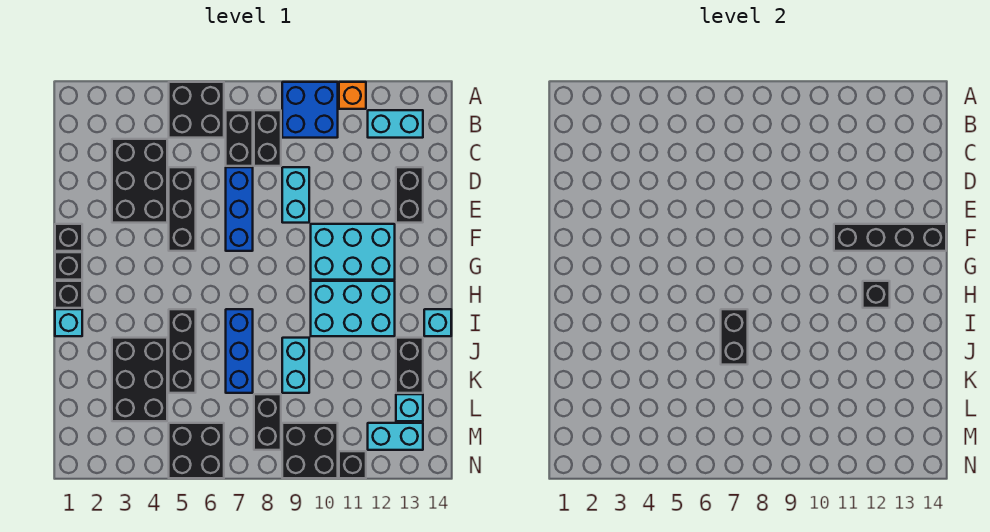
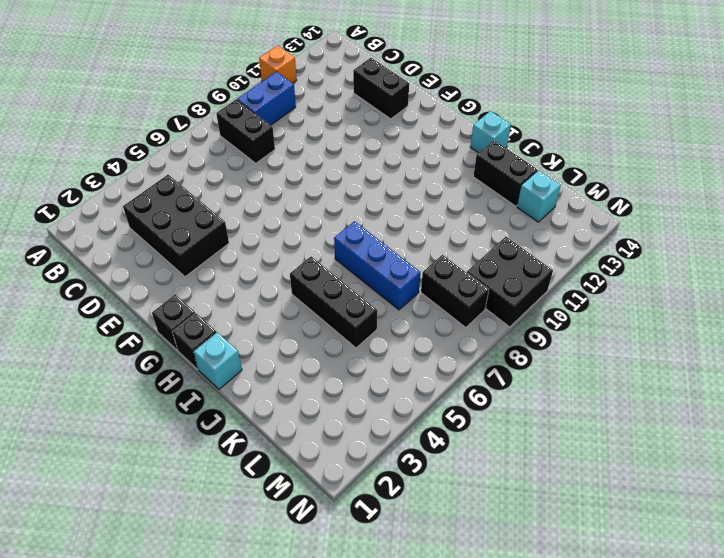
blue brick B9:B10 level 1 -> blue brick A9:B10 level 1
none -> black brick A5:B6 level 1
none -> black brick B7:C7 level 1
none -> cyan brick B12:B13 level 1
none -> black brick D5:F5 level 1

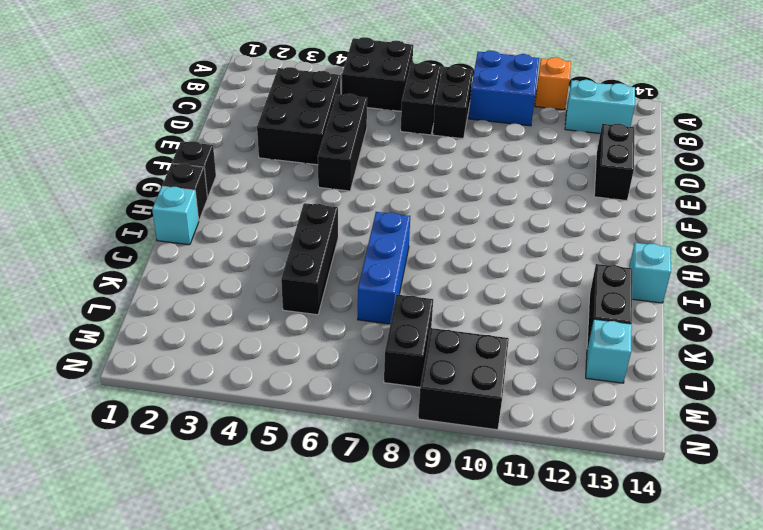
none -> blue brick D7:F7 level 1
none -> cyan brick D9:E9 level 1
none -> black brick F1 level 1
none -> cyan brick F10:G12 level 1

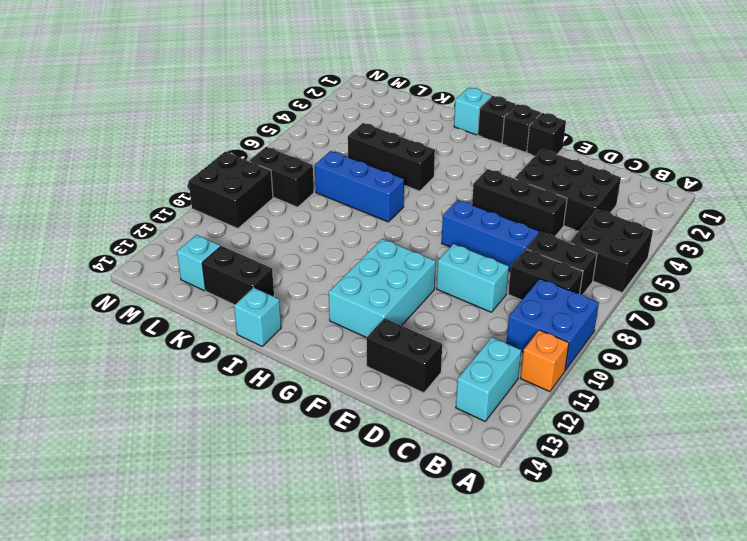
none -> cyan brick H10:I12 level 1
none -> black brick J3:L4 level 1
none -> cyan brick J9:K9 level 1
none -> black brick M5:N6 level 1

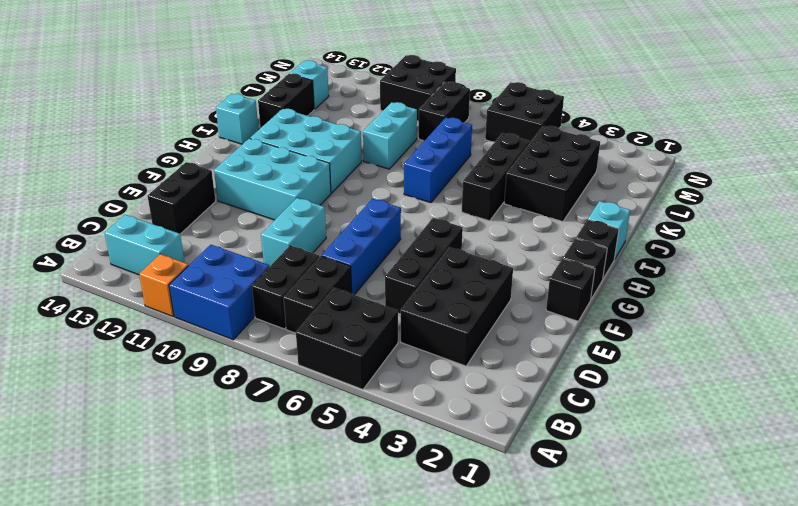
none -> cyan brick M12:M13 level 1
none -> black brick N11 level 1
none -> black brick F11:F14 level 2
none -> black brick H12 level 2

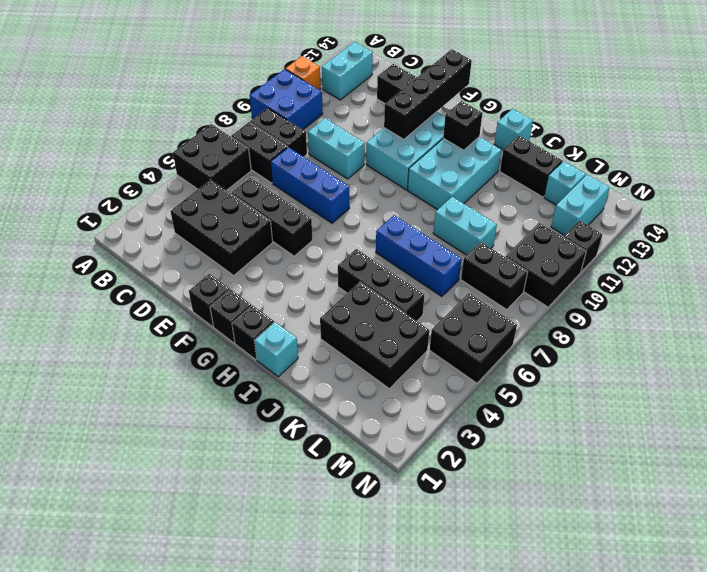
none -> black brick I7:J7 level 2

